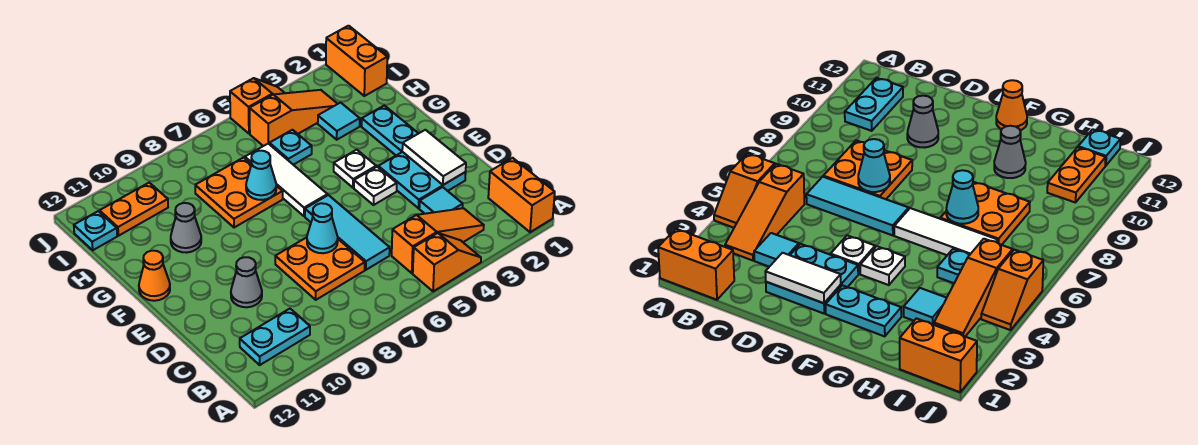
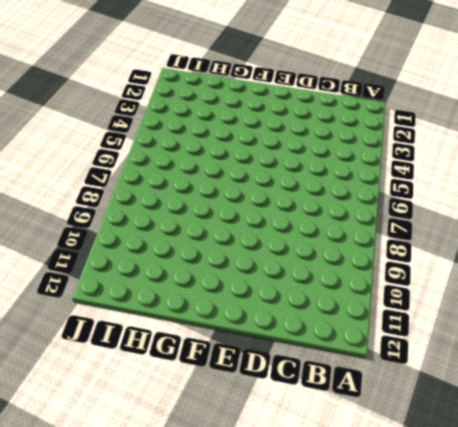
none -> orange brick A1:B1 level 1
none -> orange slope A4:A5 level 1 top 5
none -> orange slope B3:B5 level 1 top 5

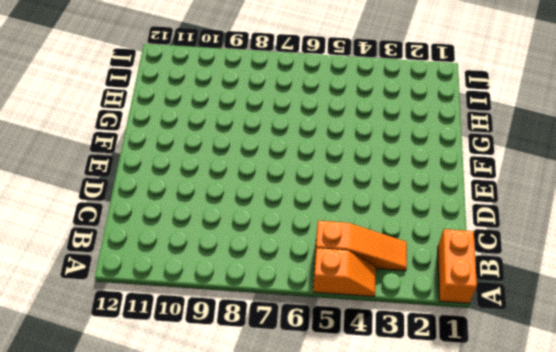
none -> cyan plate B10:B11 level 1
none -> cyan tile C3 level 1
none -> cyan tile C6:E6 level 1

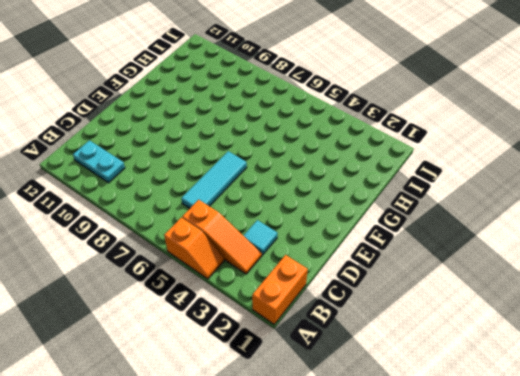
none -> orange plate C7:D8 level 1
none -> cyan plate D2:E3 level 1
none -> grey cone D10 level 1

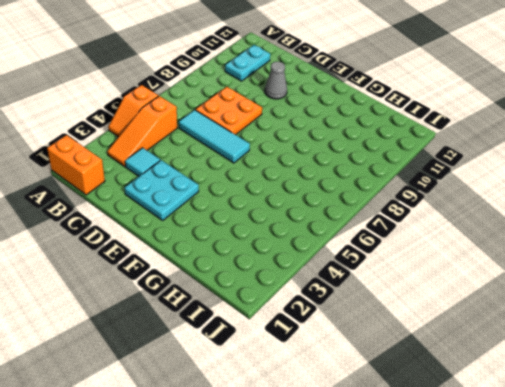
none -> white plate E4 level 1
none -> cyan plate F2:G2 level 1
none -> white plate F4 level 1

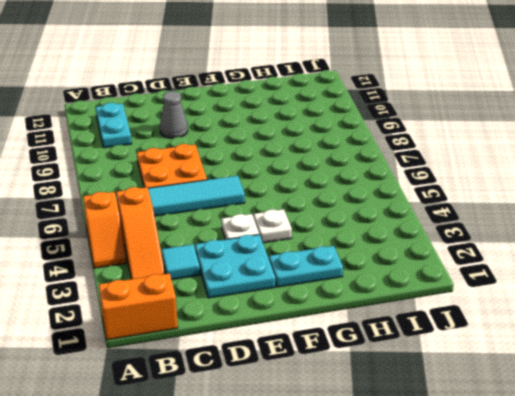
none -> white tile F6:H6 level 1
none -> orange cone F12 level 1
none -> orange plate G7:H8 level 1

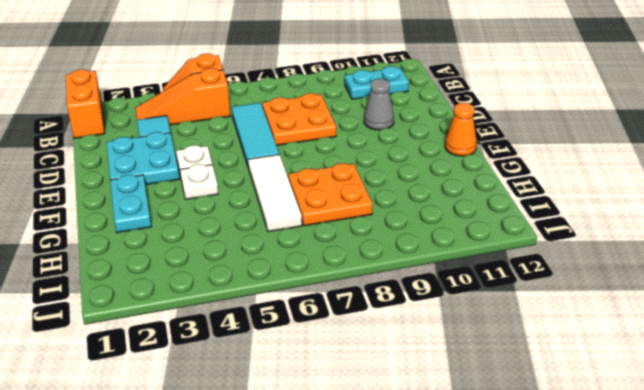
none -> grey cone G10 level 1
none -> cyan tile H3 level 1
none -> cyan plate H5 level 1

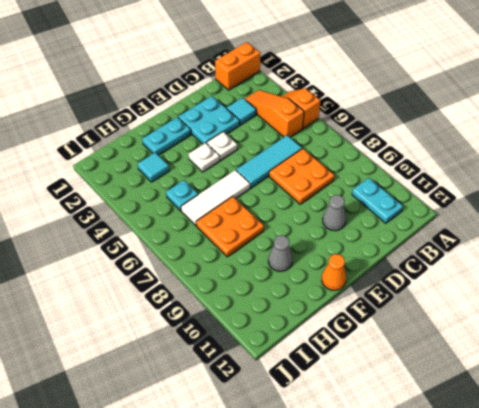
none -> orange brick I1:J1 level 1
none -> orange slope I3:I5 level 1 top 5
none -> orange plate I10:I11 level 1

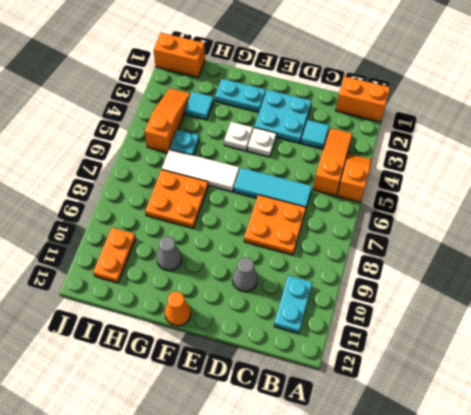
none -> cyan plate I12 level 1
none -> orange slope J4:J5 level 1 top 5
none -> white tile D2:E2 level 2

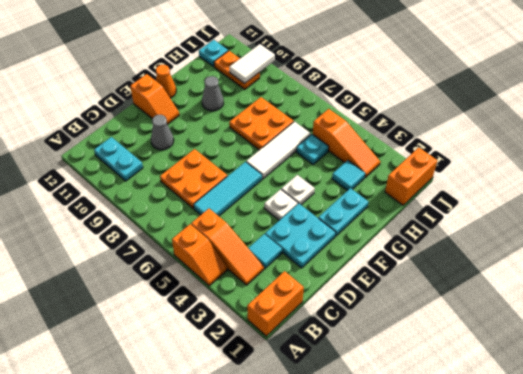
orange slope E11:E12 level 1 top 12 -> orange slope J4:J5 level 1 top 5
white tile I10:J10 level 2 -> white tile D2:E2 level 2
none -> cyan cone D7 level 2
none -> cyan cone G7 level 2

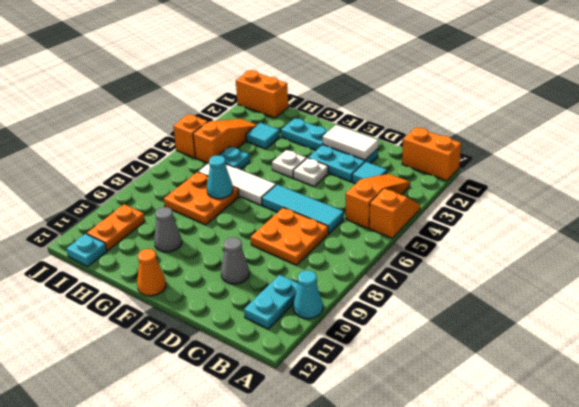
cyan cone A10 level 1 -> cyan cone D7 level 2

